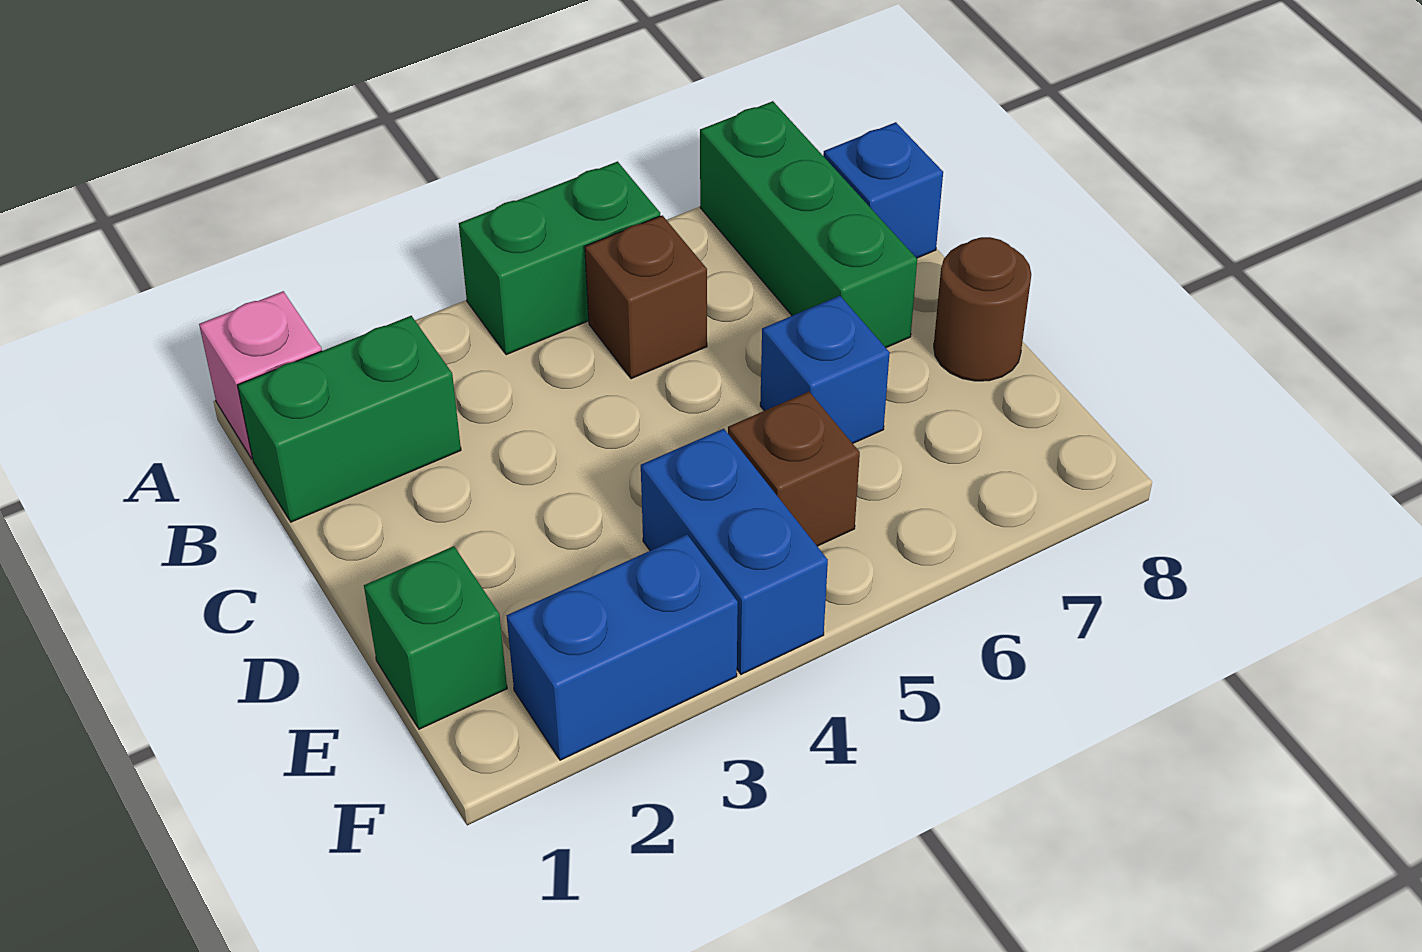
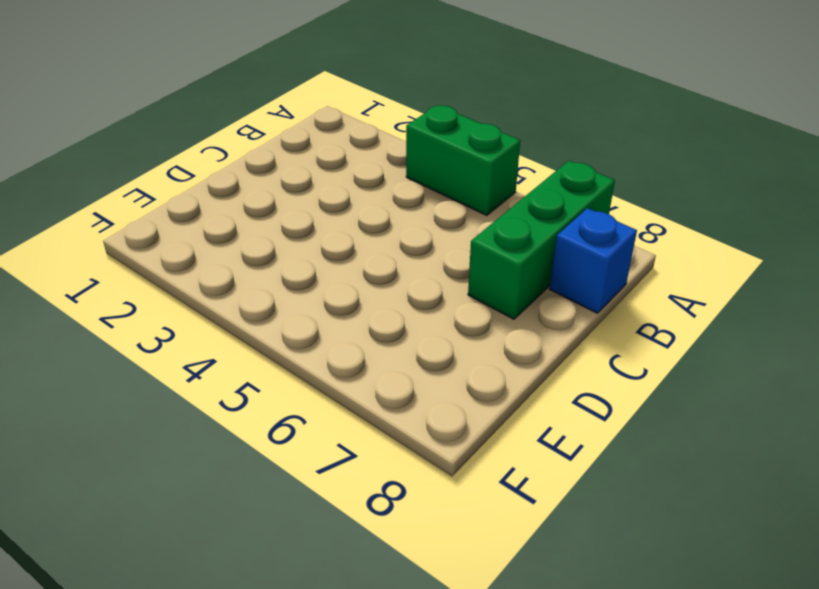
none -> pink brick A1 level 1
none -> green brick B1:B2 level 1
none -> brown brick B5 level 1

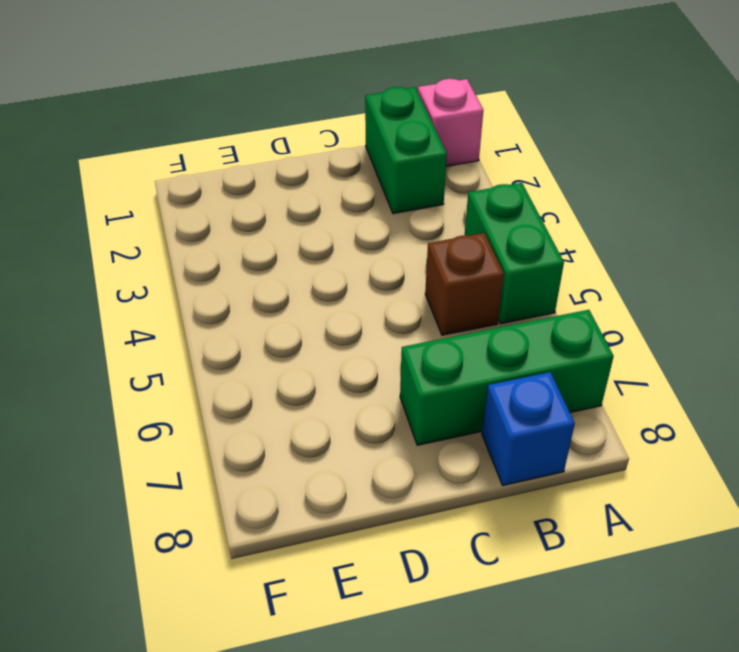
none -> blue brick D6 level 1
none -> brown round brick D8 level 1
none -> green brick E1 level 1

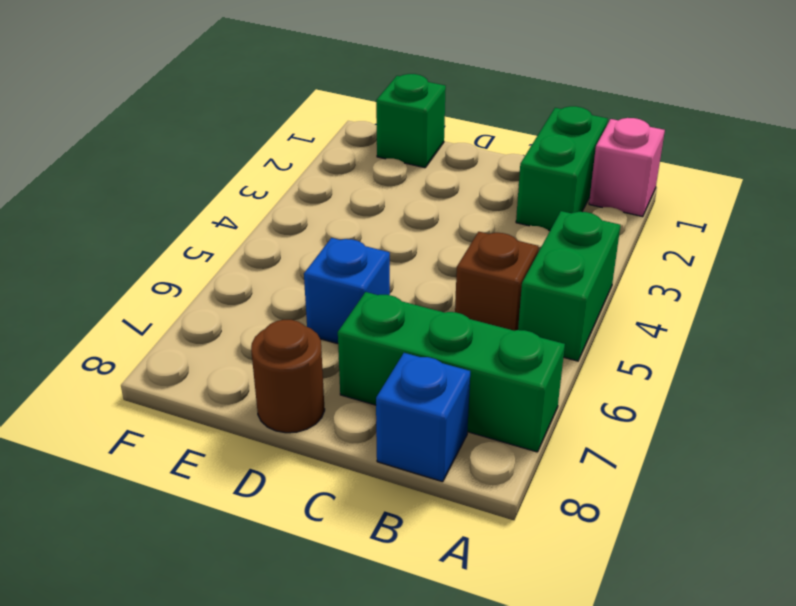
none -> blue brick E4:F4 level 1
none -> brown brick E5 level 1
none -> blue brick F2:F3 level 1

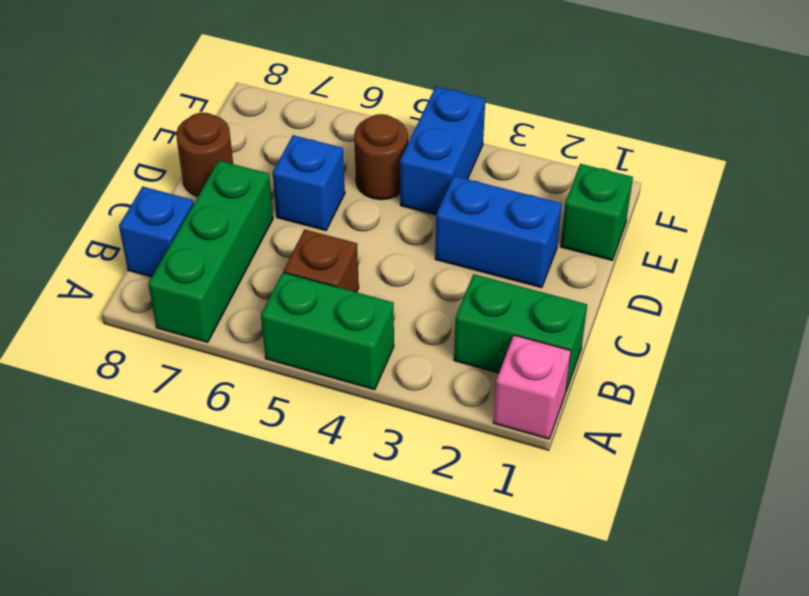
blue brick D2:D3 level 1 -> blue brick F2:F3 level 1
brown round brick E5 level 1 -> brown brick E5 level 1

